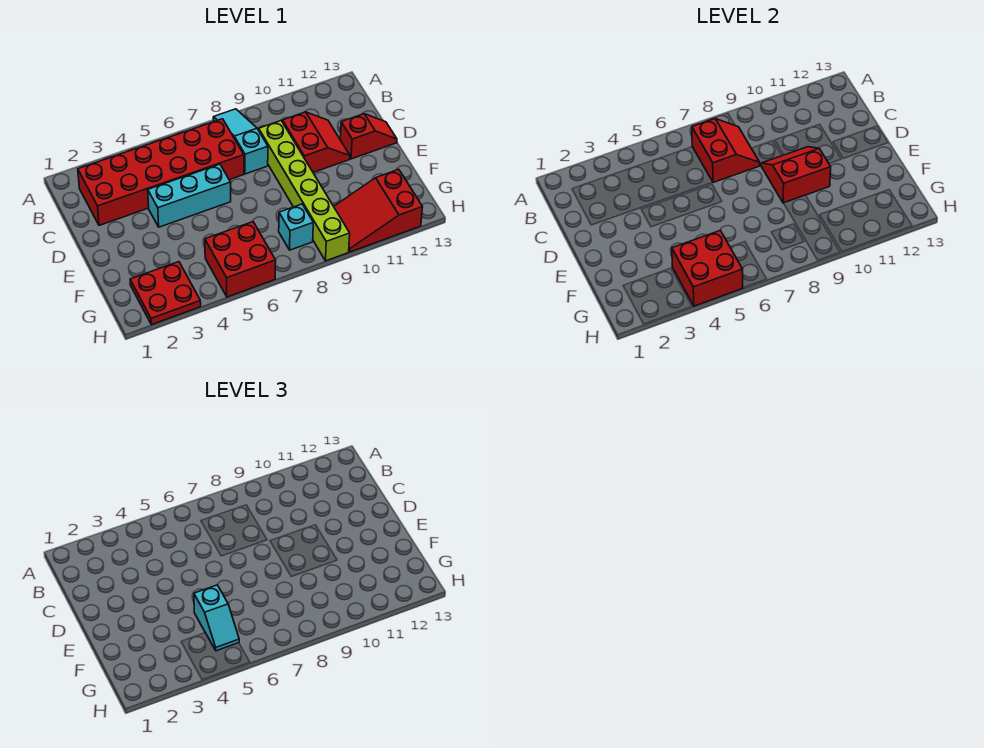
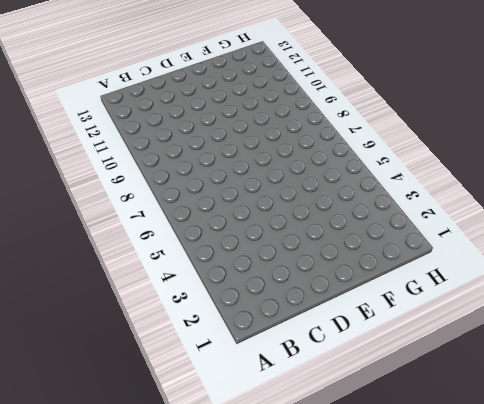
none -> cyan slope A8:C8 level 1 top C
none -> red brick B2:C7 level 1
none -> lime brick C9:H9 level 1

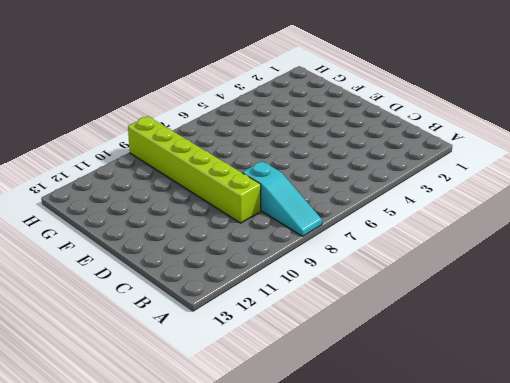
none -> red brick B2:C7 level 1
none -> red slope C10:D11 level 1 top 10
none -> cyan brick D4:D6 level 1

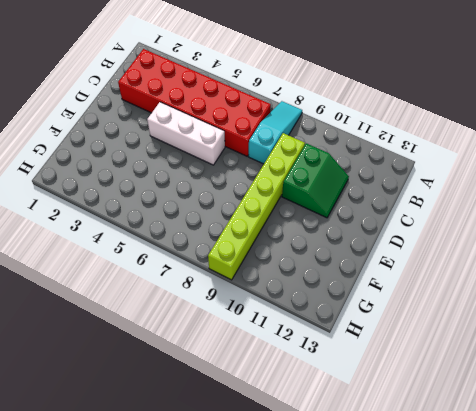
green slope C10:D11 level 1 top 10 -> red slope C10:D11 level 1 top 10
white brick D4:D6 level 1 -> cyan brick D4:D6 level 1
none -> red slope D12:D13 level 1 top 12
none -> red plate G2:H3 level 1
none -> red brick G5:H6 level 1

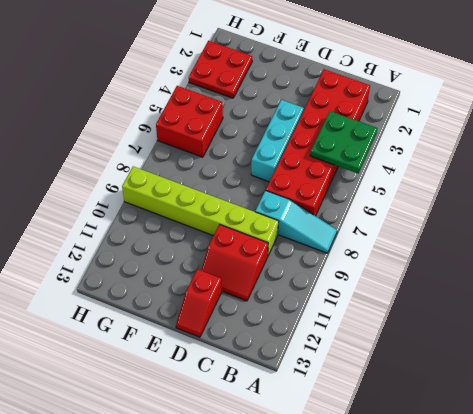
green plate A4:B5 level 2 -> none
none -> cyan brick G8 level 1
none -> red slope G10:H12 level 1 top 12
none -> red slope B7:C8 level 2 top 7

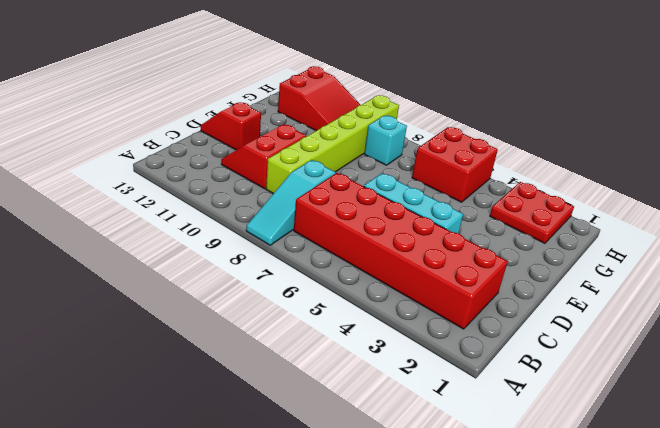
none -> red slope B7:C8 level 2 top 7
none -> red slope D9:E10 level 2 top E
none -> red brick G4:H5 level 2

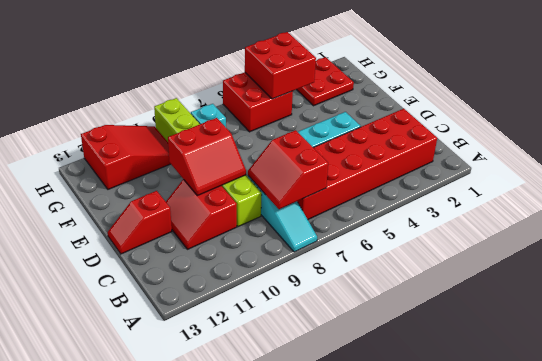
none -> cyan slope F5:G5 level 3 top F

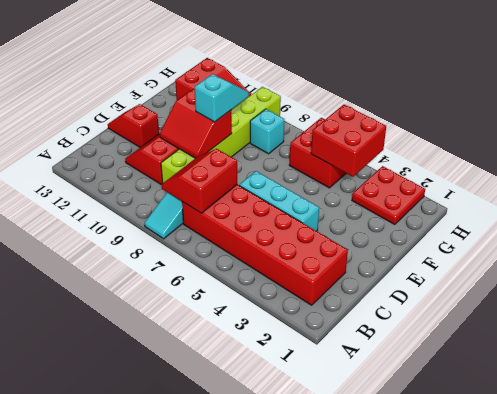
cyan slope E9:F9 level 3 top E -> cyan slope F5:G5 level 3 top F

